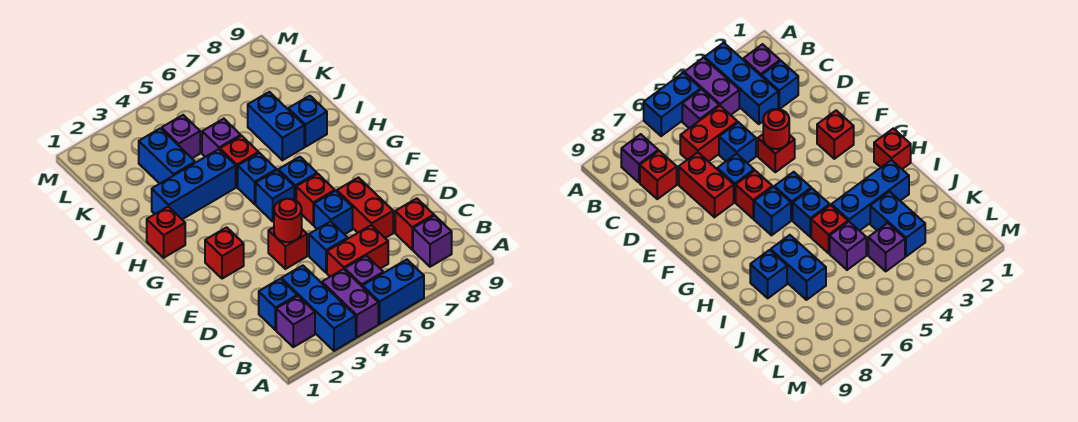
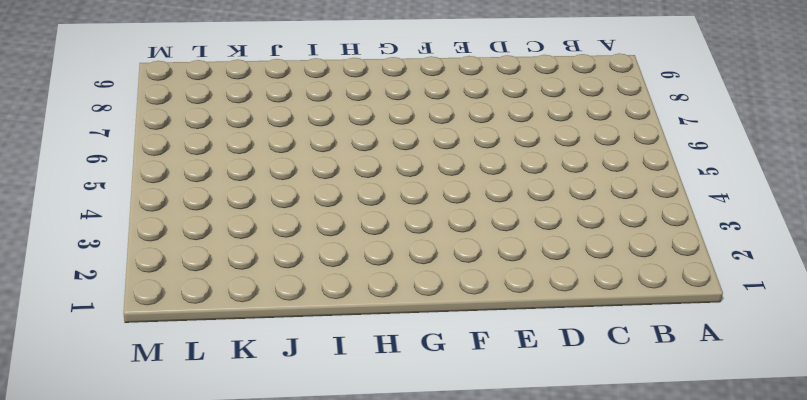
none -> blue brick A3:C3 level 1
none -> purple brick A4:B4 level 1
none -> blue brick A5:A6 level 1

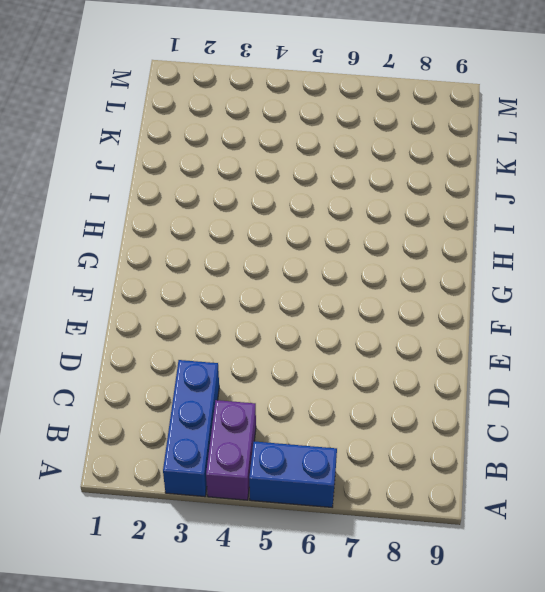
none -> purple brick B2 level 1
none -> purple brick B5 level 1
none -> purple brick B8 level 1

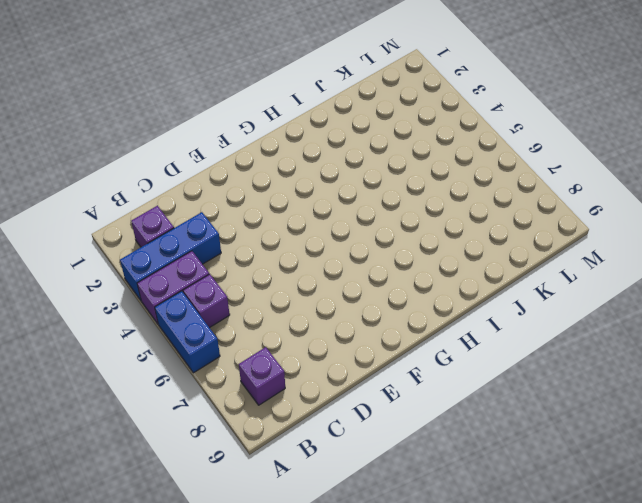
none -> blue brick C2 level 1
none -> red brick C5:C6 level 1
none -> red brick C8 level 1

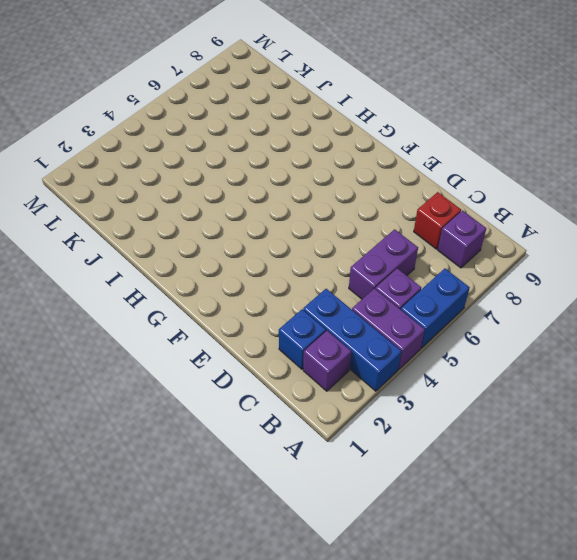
purple brick C5:C6 level 1 -> red brick C5:C6 level 1
none -> blue brick D5 level 1
none -> red brick D7:E7 level 1
none -> red brick E4 level 1

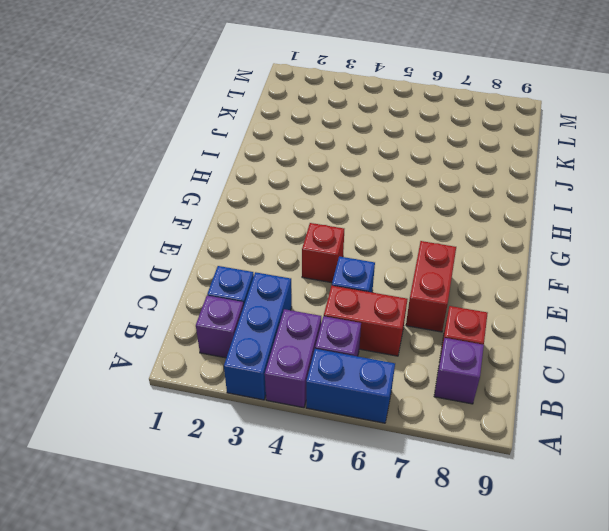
none -> blue brick E6 level 1
none -> red brick F2 level 1
none -> red brick F6 level 1

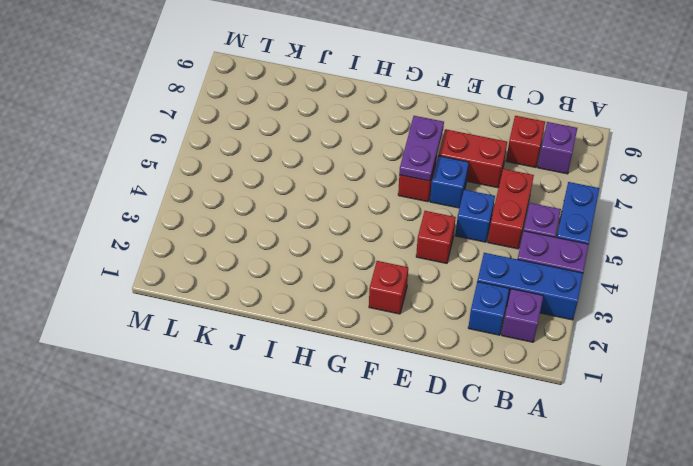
purple plate F6:F7 level 2 -> none
none -> blue brick G5 level 1
none -> blue brick G6 level 1
none -> red brick H1 level 1

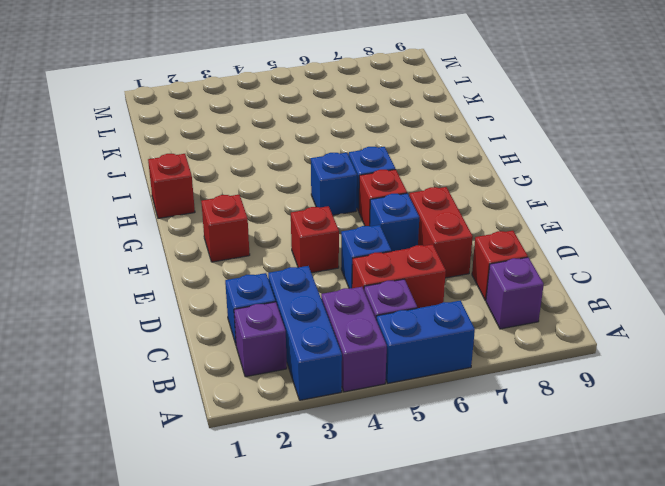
none -> blue brick H5 level 1
none -> blue brick I2:I4 level 1
none -> red brick I5 level 1

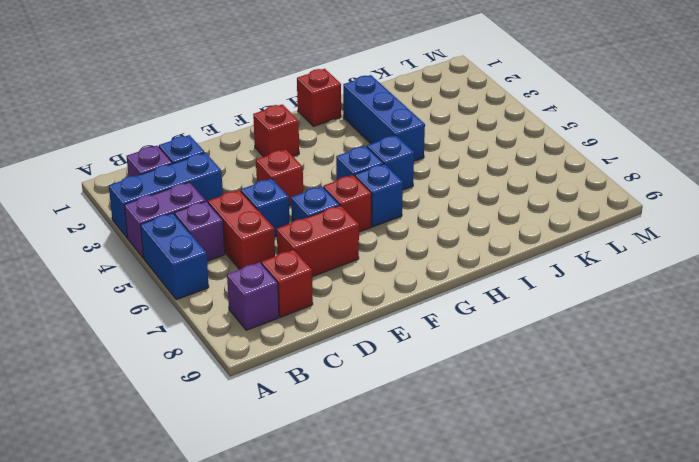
none -> red brick I5 level 1
none -> blue brick I7:J7 level 1
none -> blue brick I8 level 1

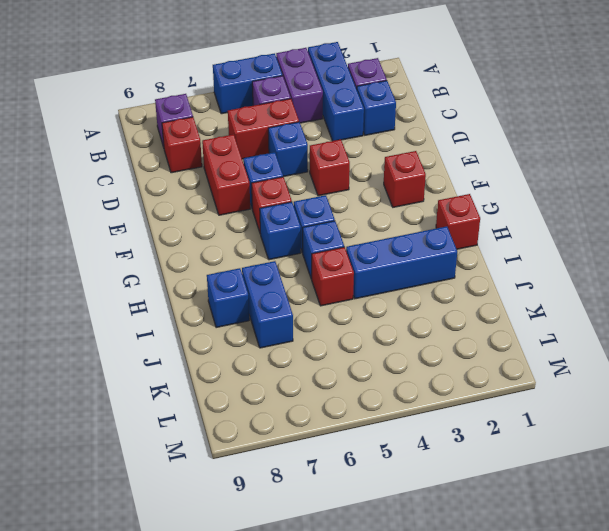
none -> blue brick J3:K3 level 1
none -> purple brick J5 level 1
none -> purple brick K4 level 1

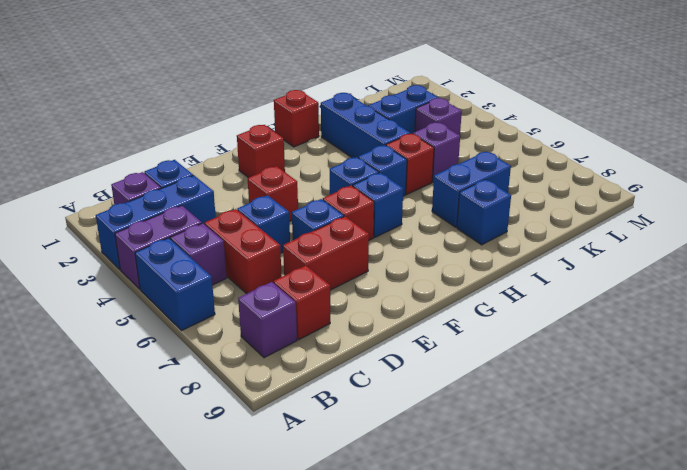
none -> red round brick E4 level 2

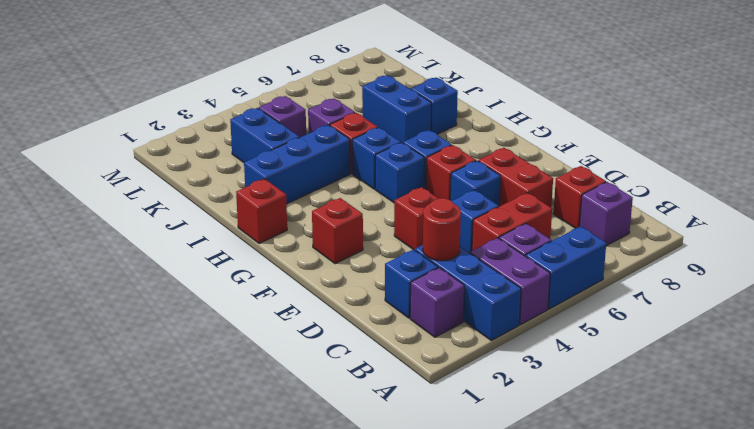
red round brick C3 level 2 -> red round brick E4 level 2

